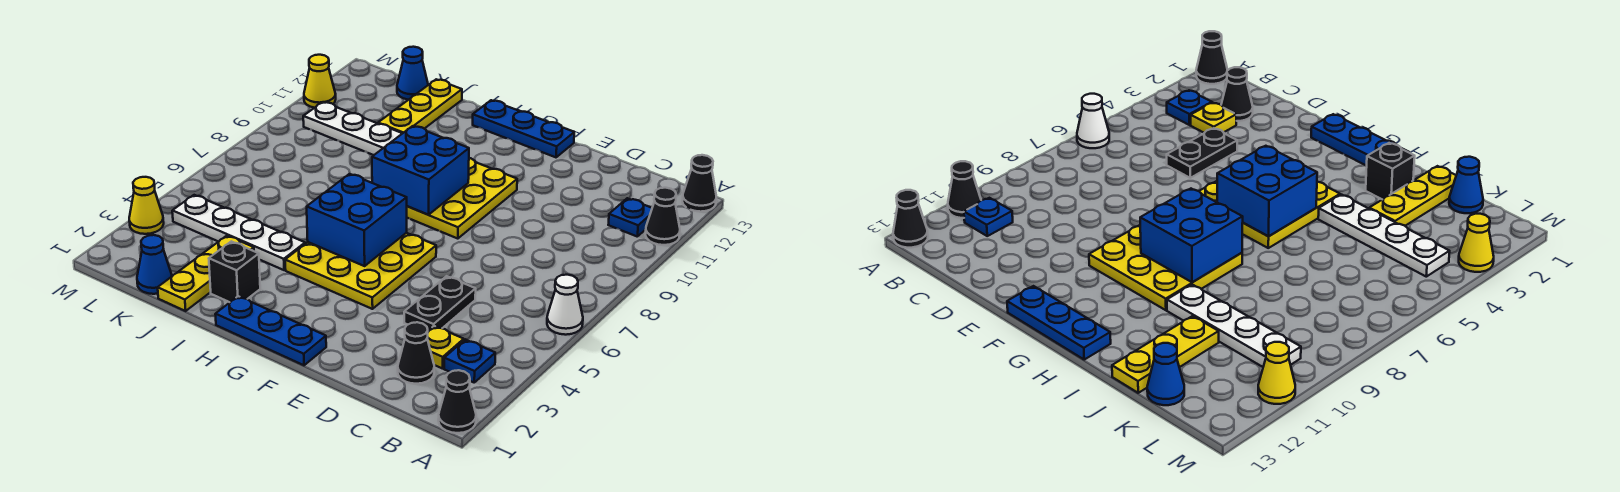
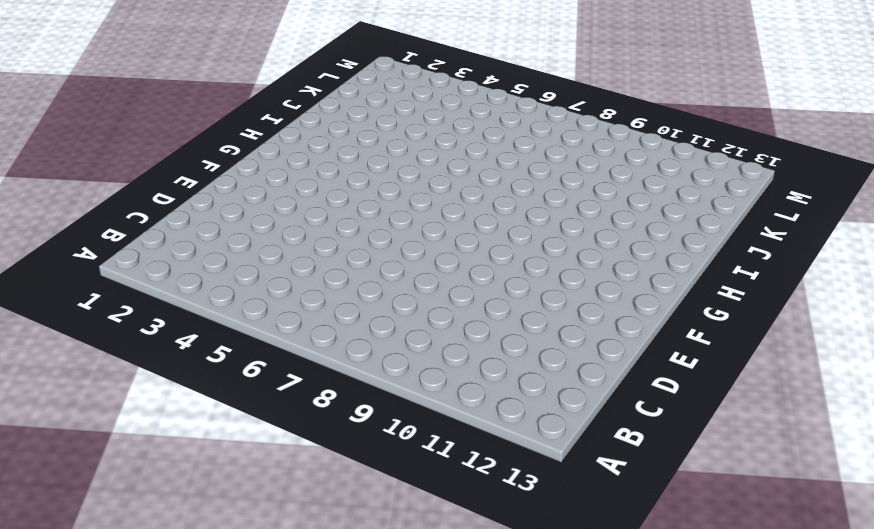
none -> black cone A1 level 1
none -> white cone A6 level 1
none -> black cone A11 level 1

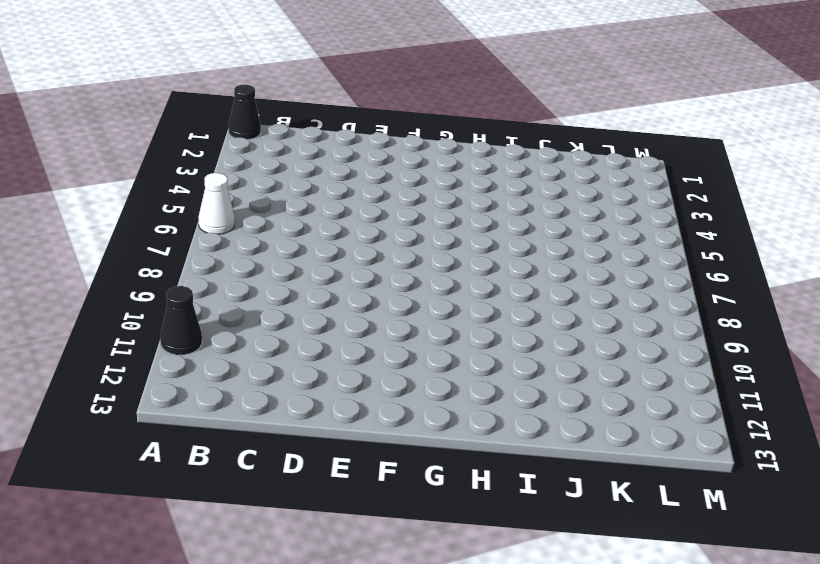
none -> black cone A13 level 1
none -> blue plate B3 level 1
none -> blue plate B11 level 1

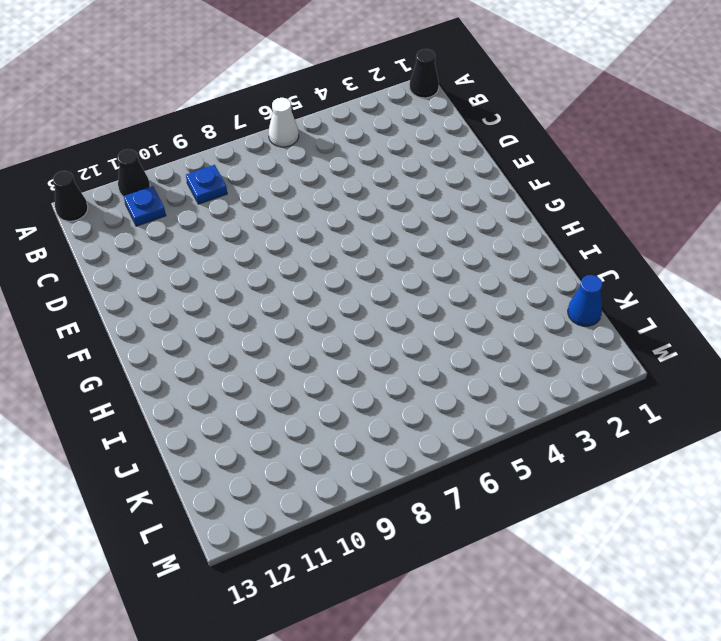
blue plate B9 level 1 -> blue plate B3 level 1
none -> black cone C2 level 1
none -> yellow plate C3 level 1
none -> black plate D4:D5 level 1

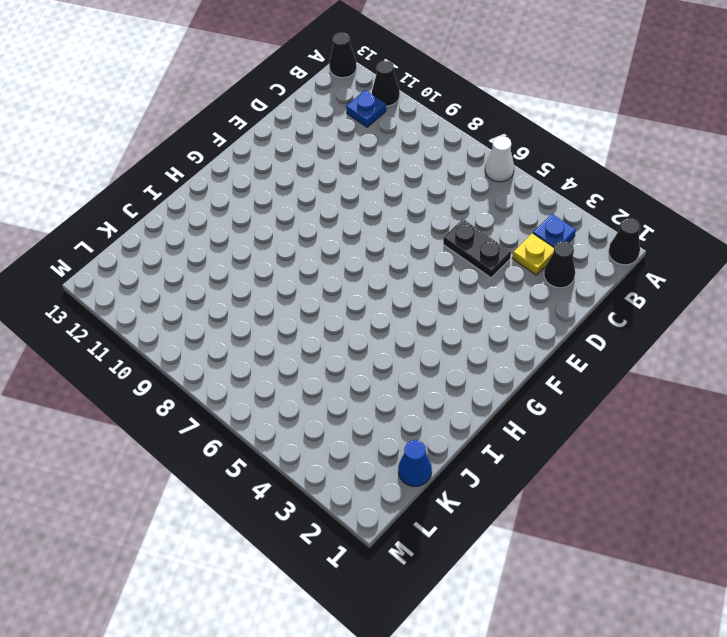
none -> blue plate F1:H1 level 1
none -> yellow plate F4:H6 level 1
none -> yellow plate F8:H10 level 1

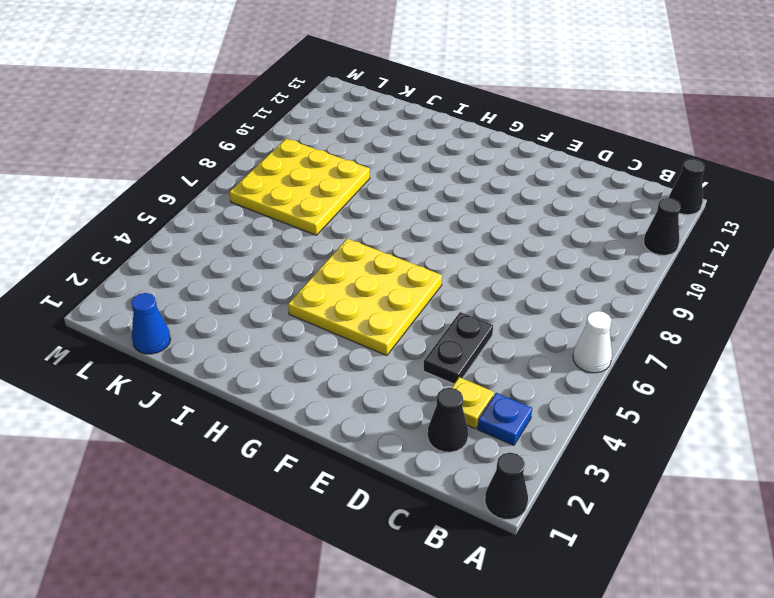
yellow plate J7:L9 level 1 -> yellow plate F8:H10 level 1
none -> blue plate B11 level 1
none -> blue plate F1:H1 level 1
none -> blue plate F13:H13 level 1

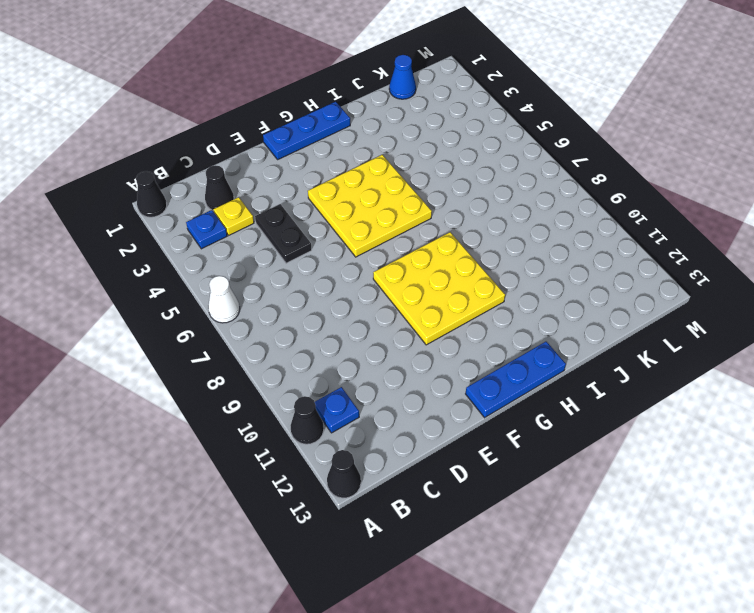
none -> black brick I2 level 1
none -> white plate I4:L4 level 1
none -> white plate I10:L10 level 1

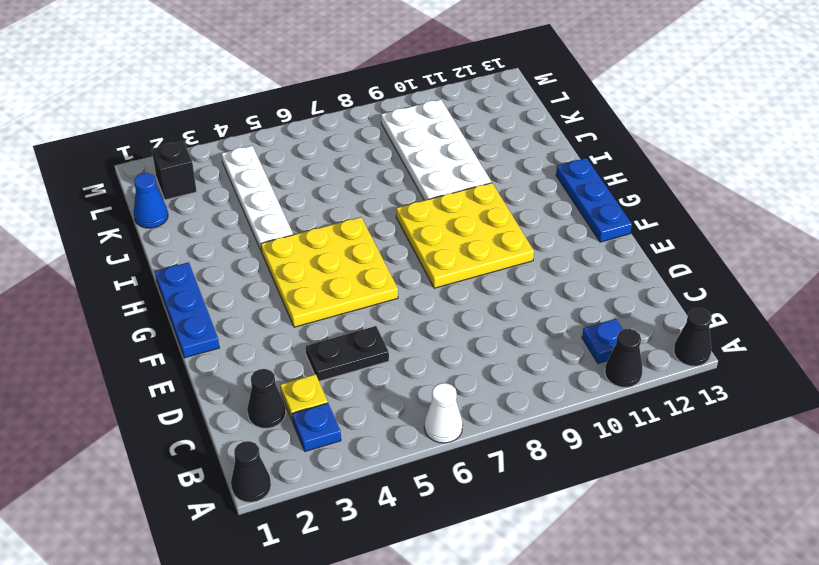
white plate I9:L10 level 1 -> white plate I10:L10 level 1
black brick L2 level 1 -> black brick I2 level 1
none -> yellow plate J1:J3 level 1
none -> yellow plate J11:J13 level 1
none -> blue cone K13 level 1

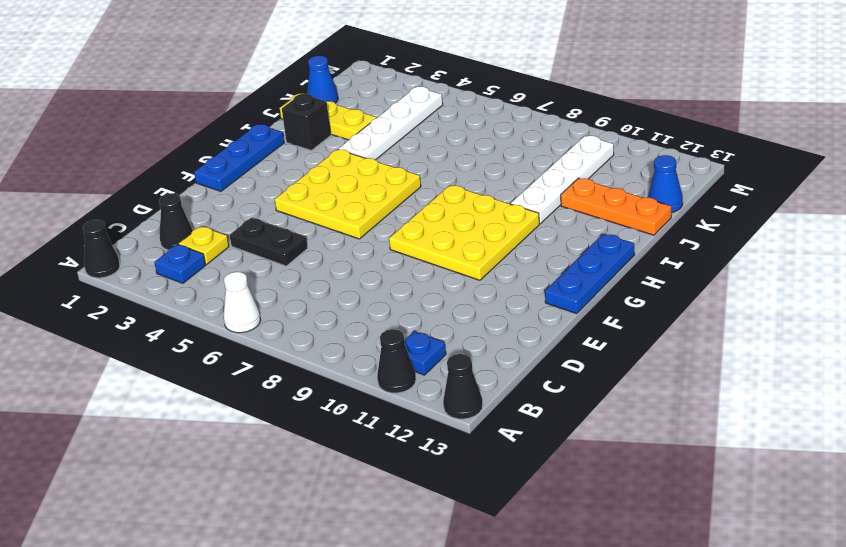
orange plate J11:J13 level 1 -> yellow plate J11:J13 level 1
none -> yellow cone M3 level 1
none -> yellow cone M11 level 1
none -> blue brick G5:H6 level 2

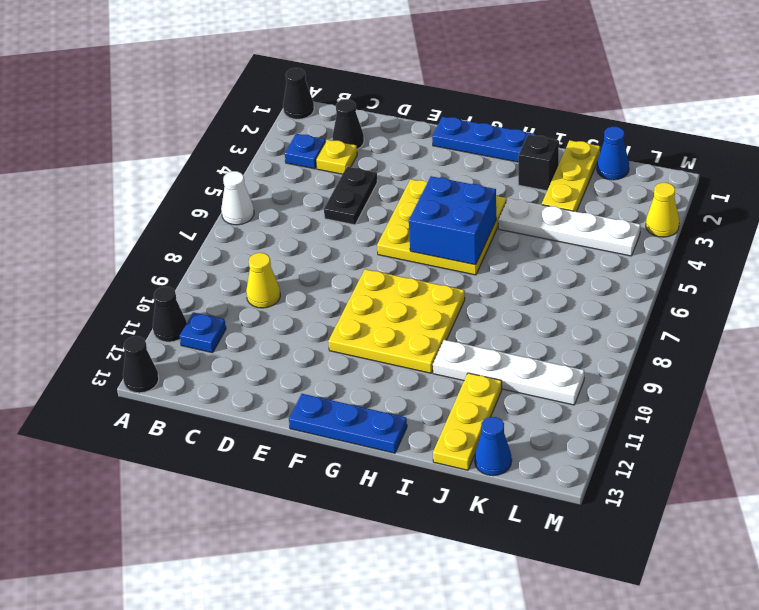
yellow cone C9 level 1 -> yellow cone M11 level 1
none -> blue brick G8:H9 level 2

